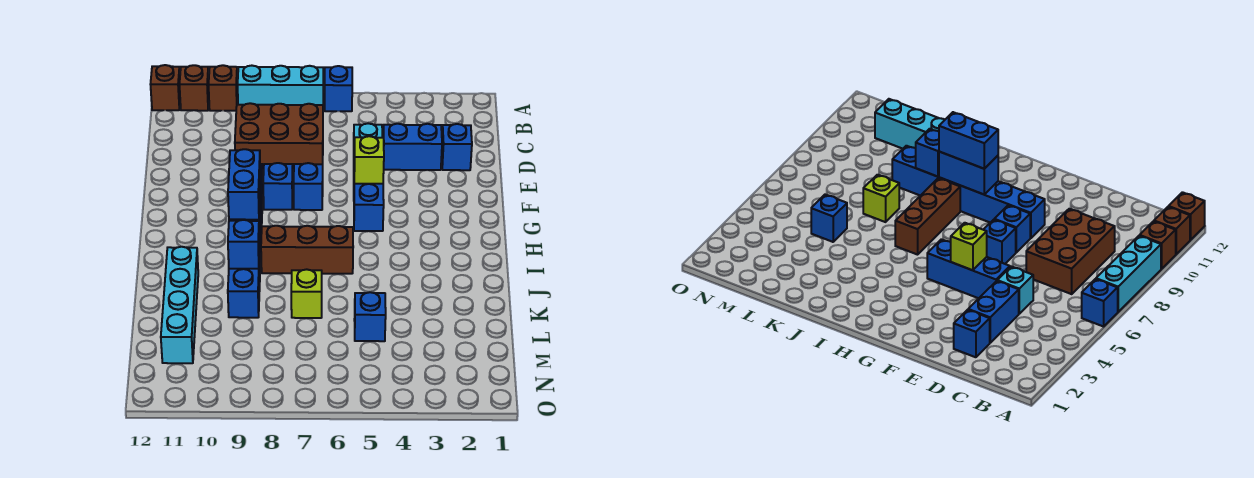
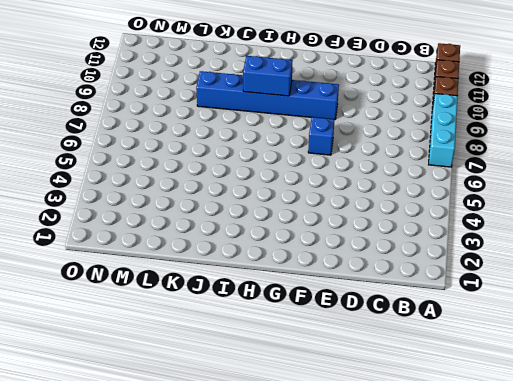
none -> blue brick A6 level 1
none -> brown brick C7:D9 level 1
none -> blue brick D2 level 1

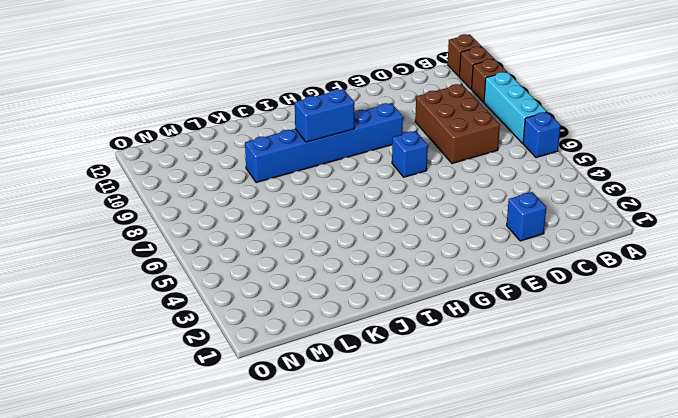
none -> blue brick D3:D4 level 1
none -> cyan brick D5 level 1
none -> blue brick E5:G5 level 1

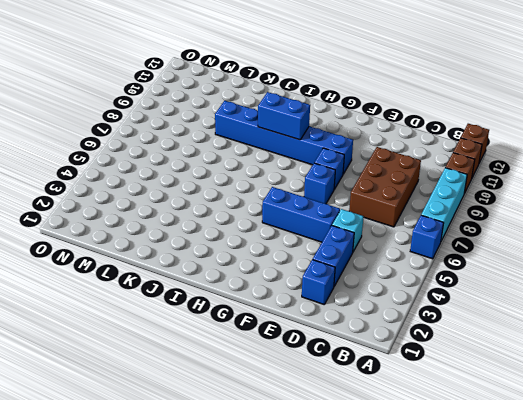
none -> brown brick I6:I8 level 1
none -> cyan brick J11:M11 level 1
none -> lime brick K7 level 1

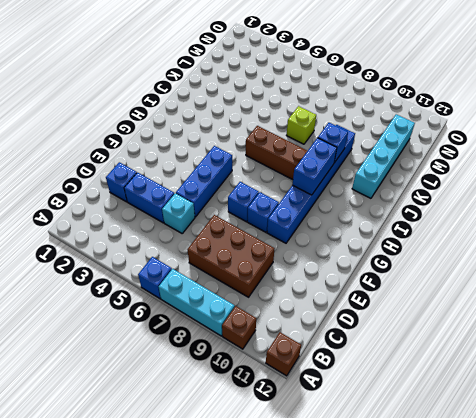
none -> brown brick A11 level 1
none -> blue brick L5 level 1
none -> lime brick F5 level 2

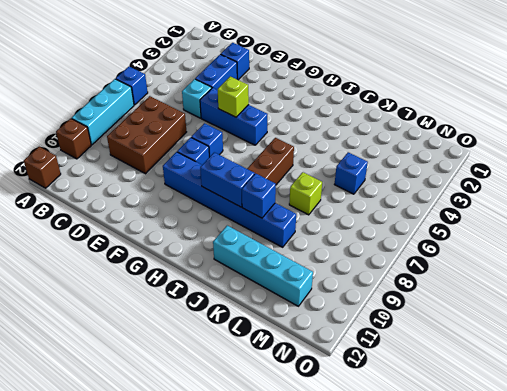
none -> brown brick A11 level 1
none -> blue brick H9:I9 level 3

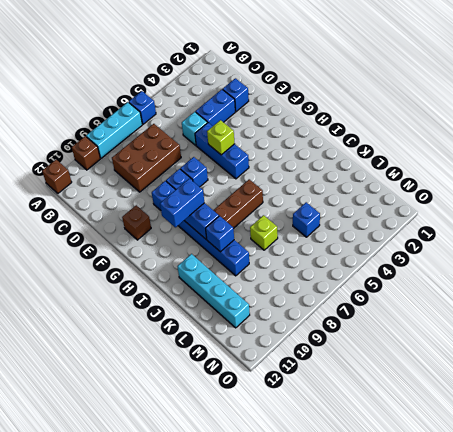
brown brick F11 level 1 -> brown brick A11 level 1
blue brick H9:H10 level 3 -> blue brick H9:I9 level 3

